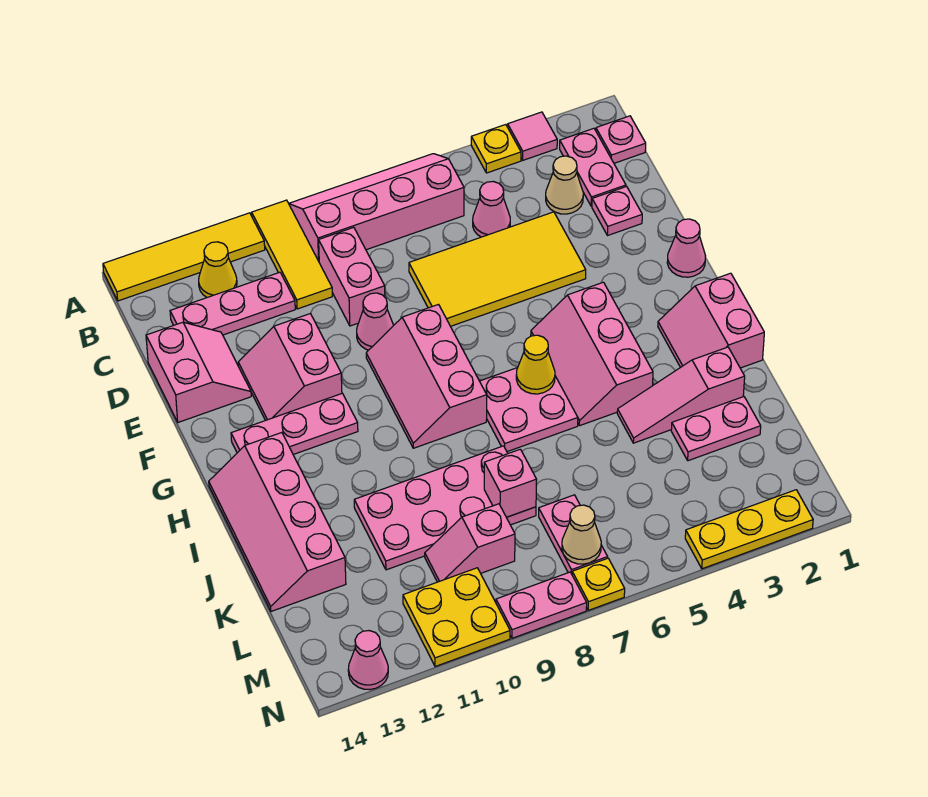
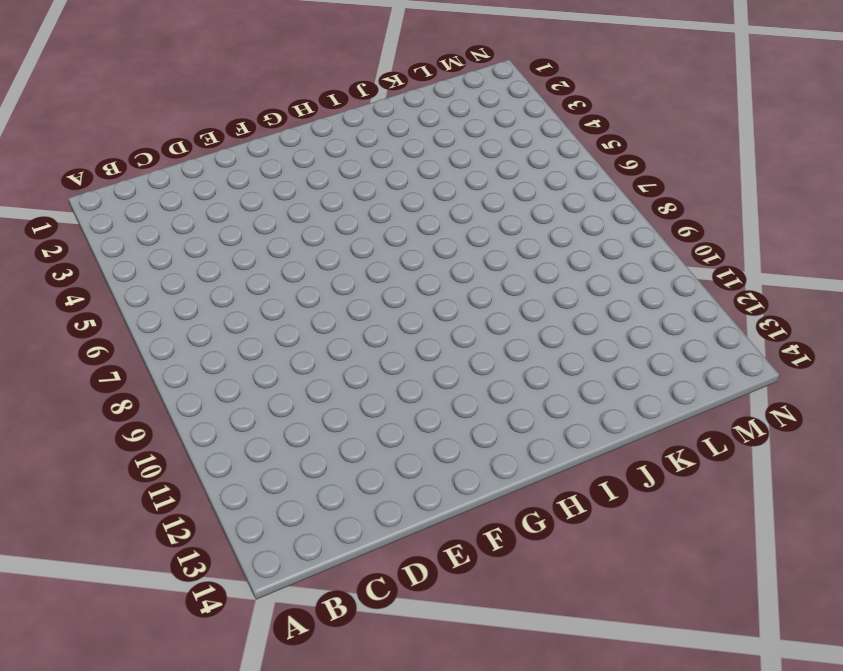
none -> pink tile A3 level 1
none -> yellow plate A4 level 1
none -> pink slope A6:B9 level 1 top B
none -> yellow tile A10:C10 level 1

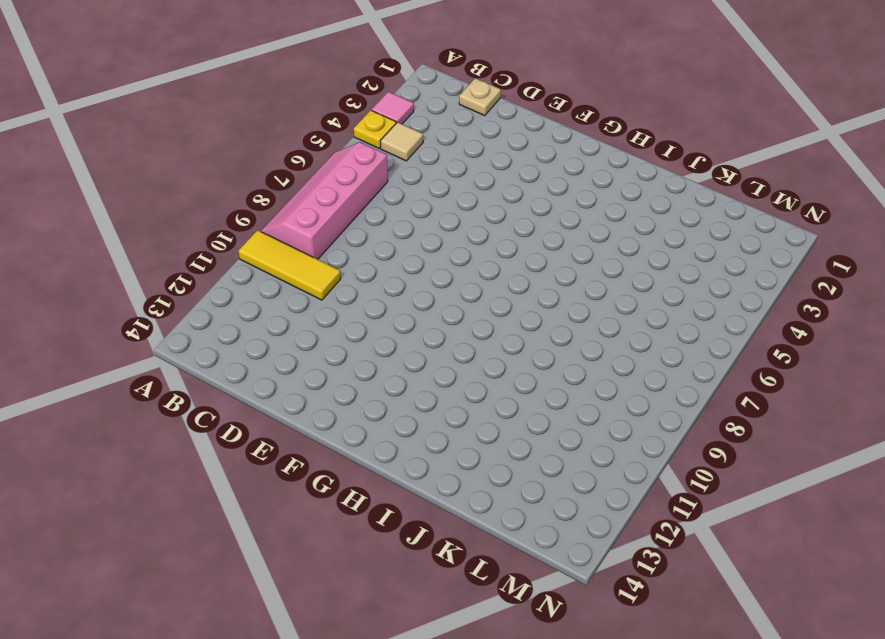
tan tile B4 level 1 -> none
tan plate C1 level 1 -> none
none -> yellow tile A11:A14 level 1
none -> pink plate B1 level 1
none -> pink plate B2:C2 level 1
none -> yellow cone B12 level 1

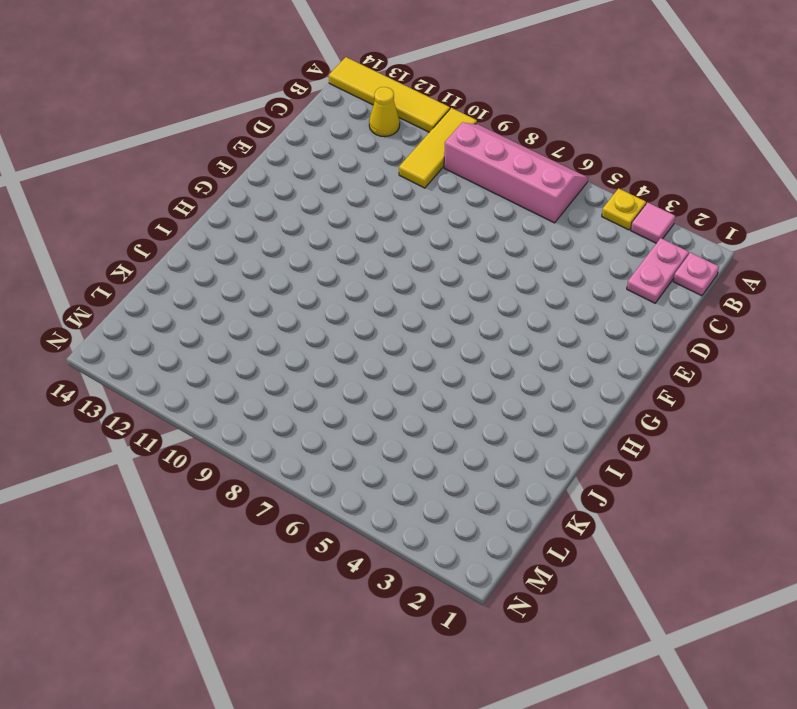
none -> tan cone C3 level 1
none -> pink cone C5 level 1
none -> pink brick C9:D9 level 1
none -> pink plate C11:C13 level 1

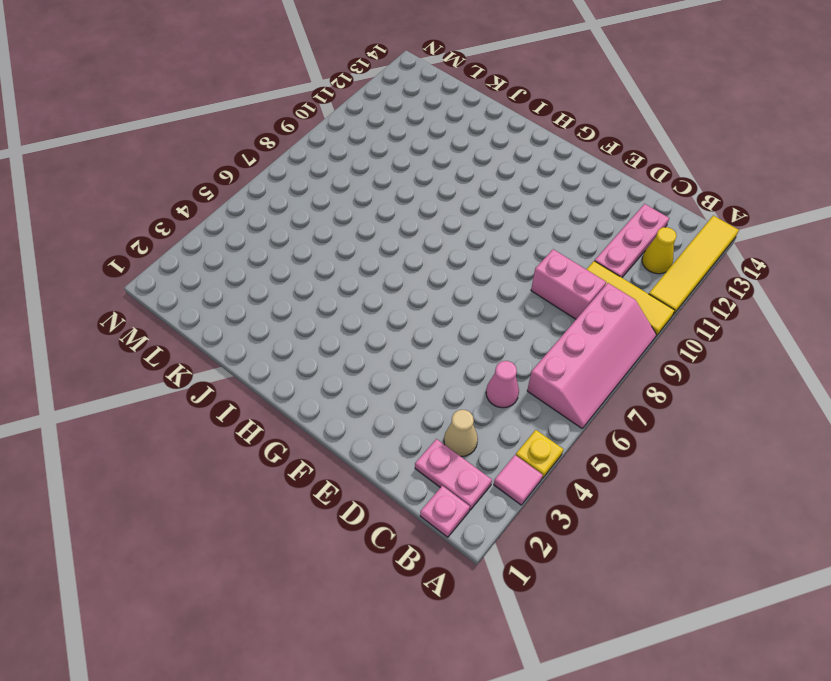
none -> pink plate D2 level 1
none -> yellow tile D4:E7 level 1
none -> pink slope D13:E14 level 1 top 14
none -> pink cone E9 level 1

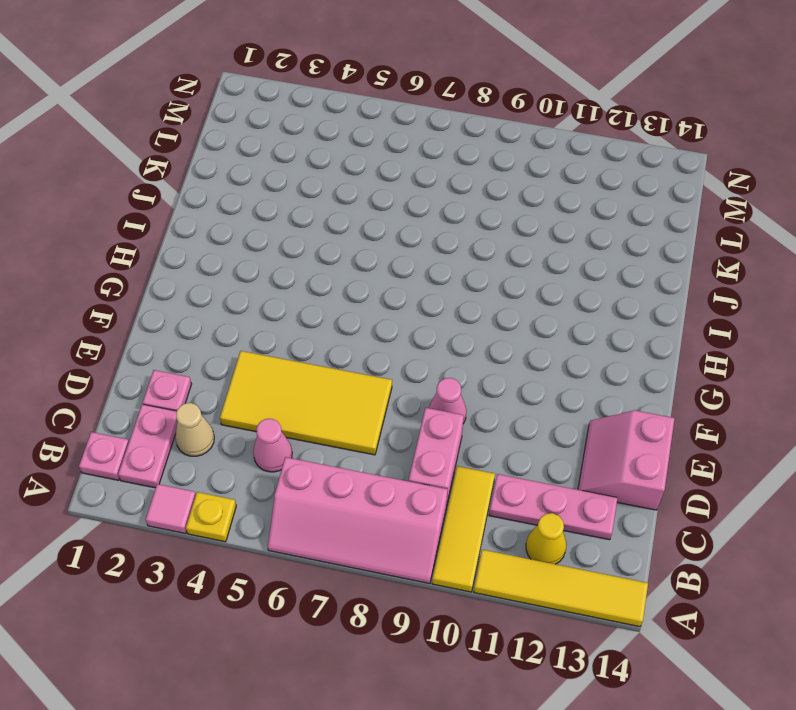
none -> pink slope E11:F12 level 1 top 11
none -> pink cone F1 level 1
none -> pink slope F8:H9 level 1 top 8
none -> pink slope G4:I5 level 1 top 4

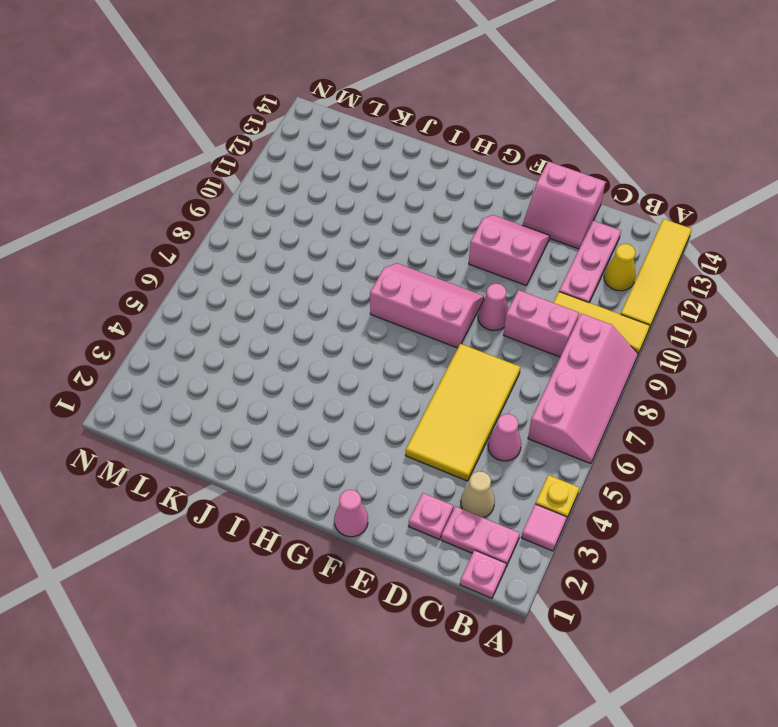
none -> pink slope G4:I5 level 1 top 4
none -> pink plate G11:G13 level 1
none -> pink slope H1:I2 level 1 top 1
none -> pink plate H6:I7 level 1

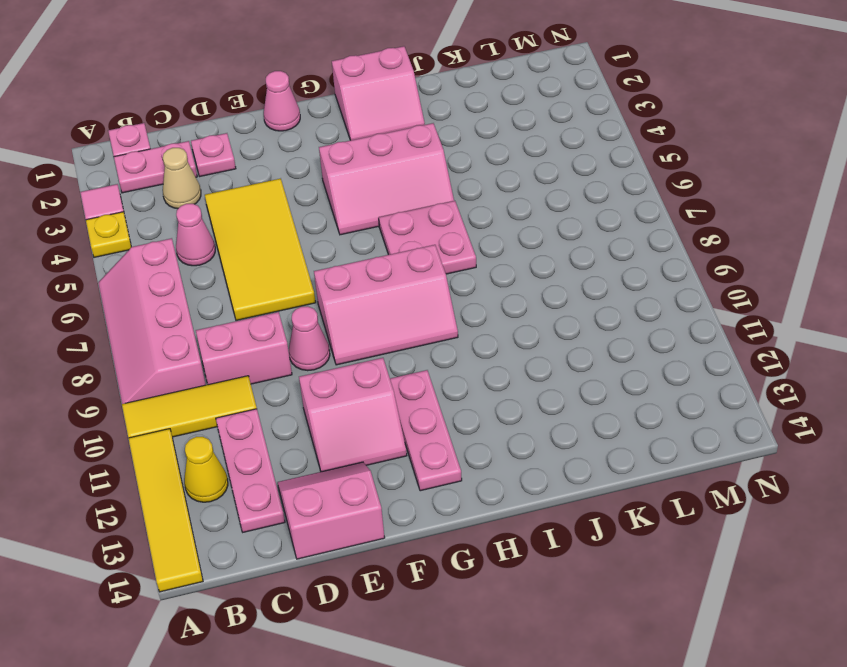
none -> pink slope H13:K14 level 1 top 13
none -> pink slope J2:J4 level 1 top 2
none -> pink plate J8:K11 level 1
none -> pink plate K2:K3 level 1

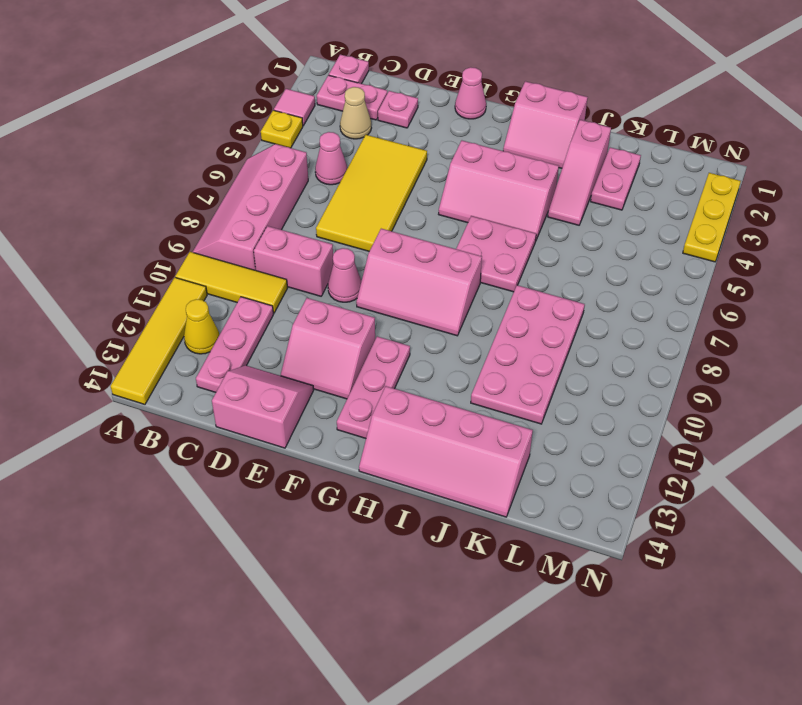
none -> pink plate L7:M7 level 1
none -> pink slope L9:L10 level 1 top 9
none -> yellow plate M10:N11 level 1
none -> yellow plate N7 level 1

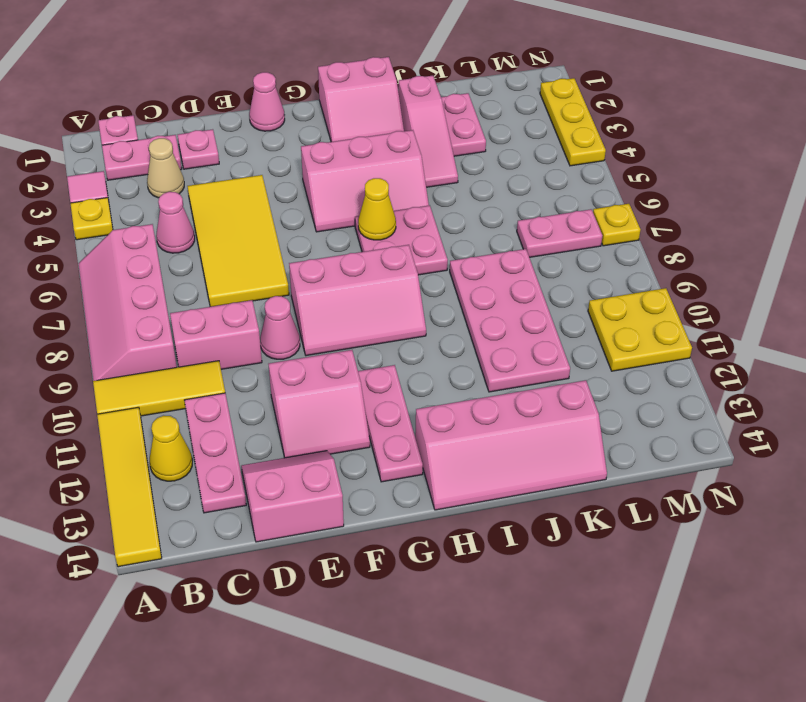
none -> pink slope L9:L10 level 1 top 9
none -> pink plate N8:N9 level 1
none -> pink cone N13 level 1
none -> pink brick K8 level 2

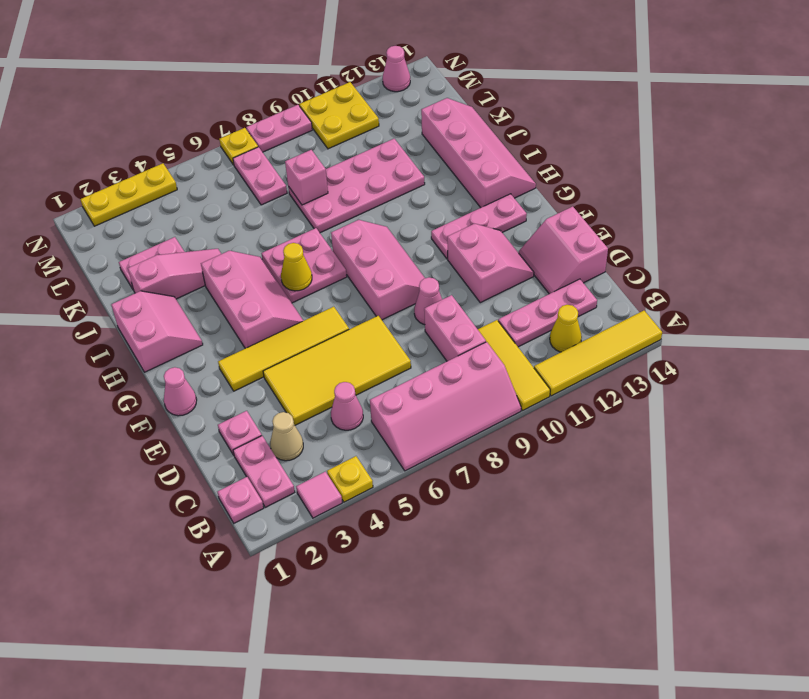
yellow tile F3:F6 level 1 -> none
none -> pink slope L9:L10 level 1 top 9
none -> tan cone M7 level 2

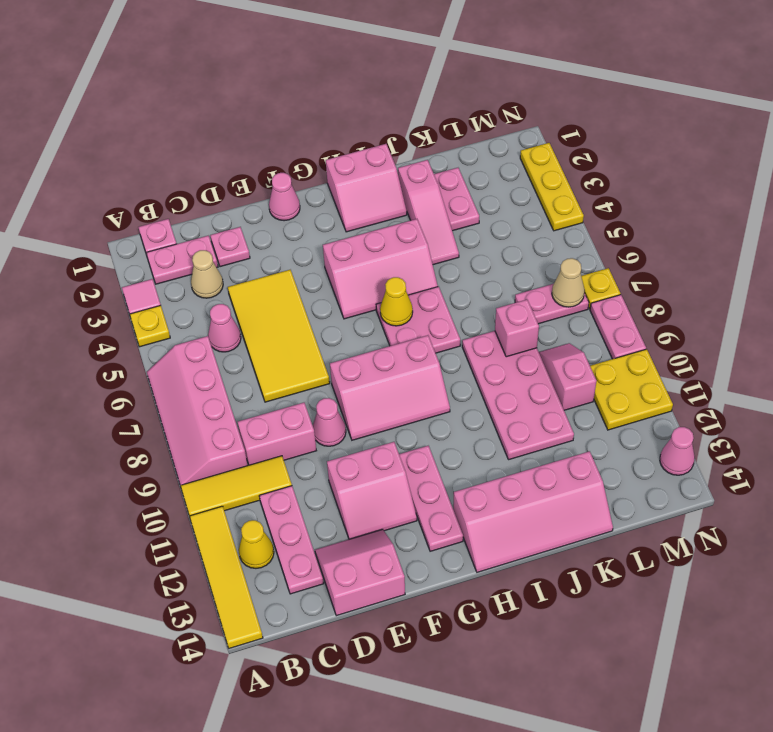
pink slope L9:L10 level 1 top 10 -> pink slope L9:L10 level 1 top 9

